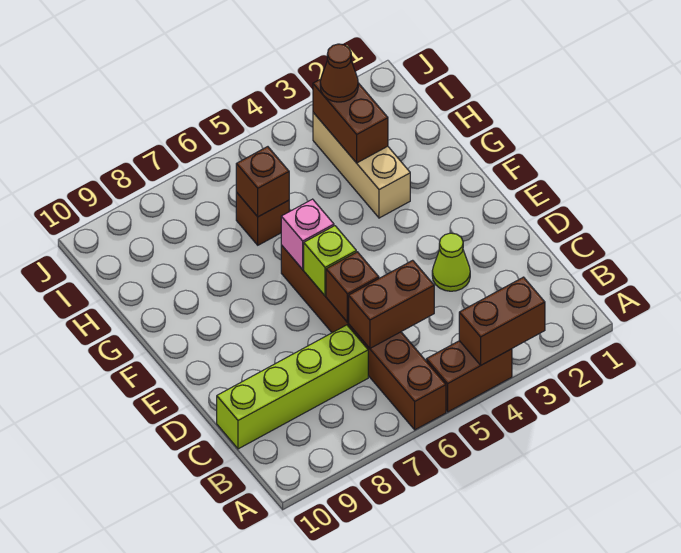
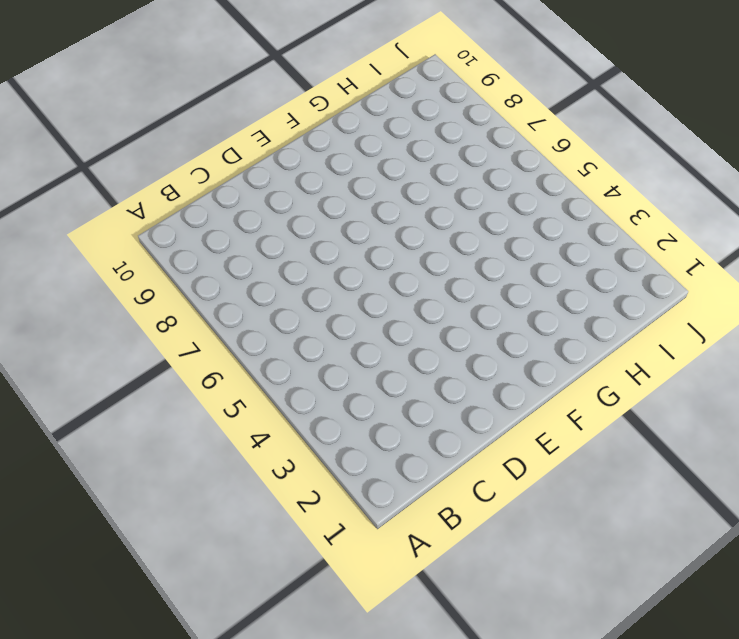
none -> brown brick A4:A5 level 1
none -> brown brick A6:F6 level 1
none -> lime brick C7:C10 level 1

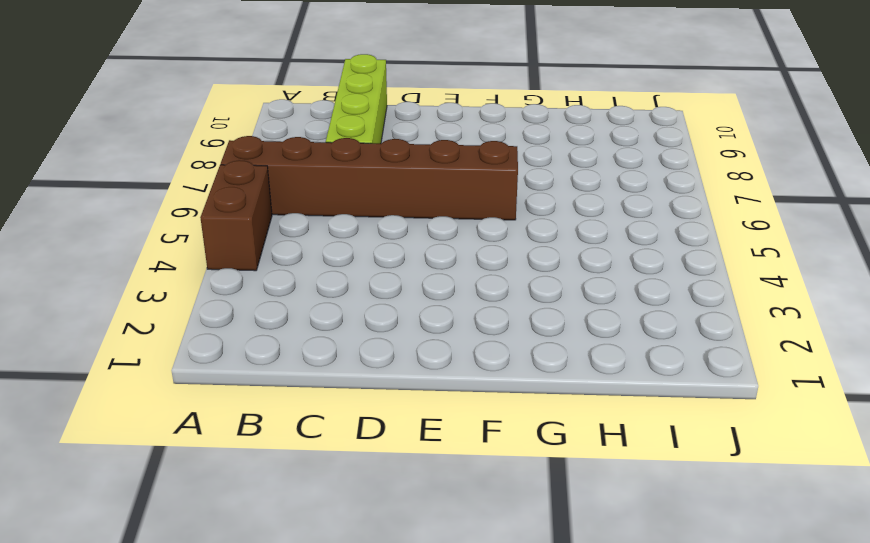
none -> lime cone D3 level 1
none -> tan brick G3:I3 level 1
none -> brown brick H6 level 1

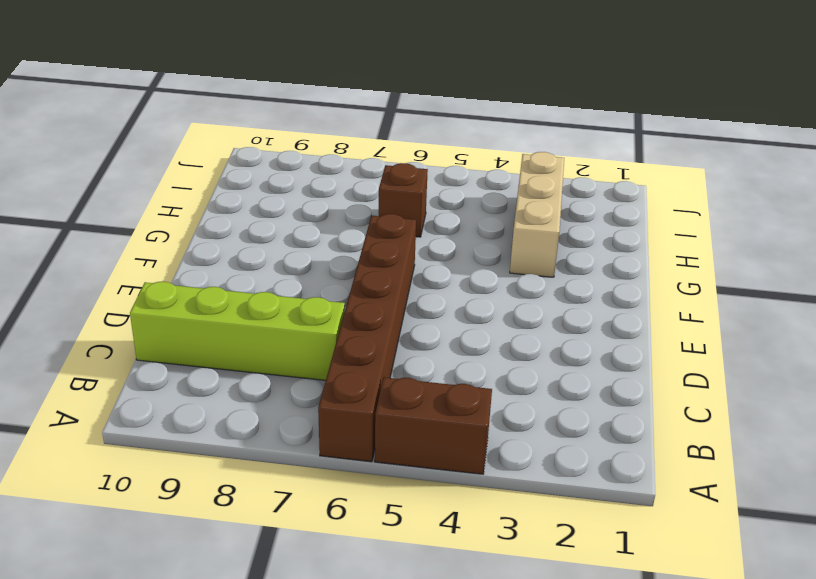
none -> lime cone D3 level 1
none -> brown brick A3:A4 level 2
none -> brown brick C5:C6 level 2

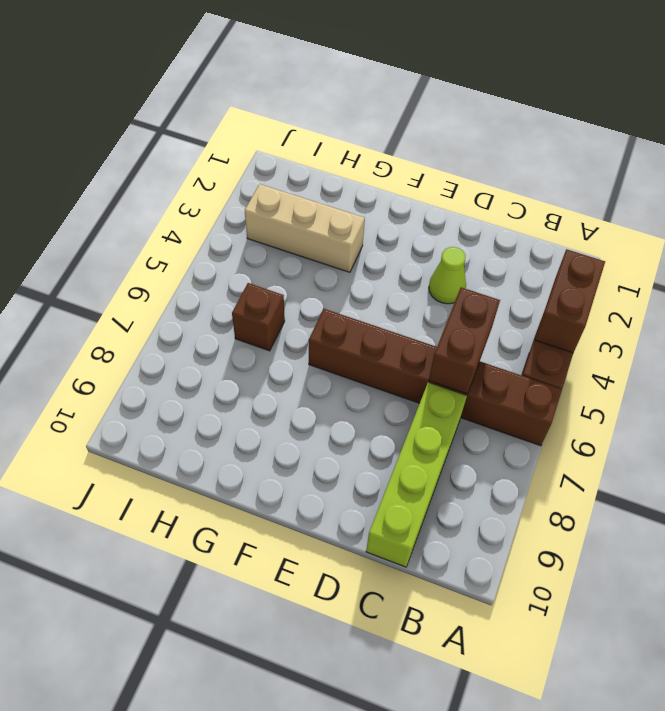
none -> brown brick D6 level 2
none -> lime brick E6 level 2
none -> pink brick F6 level 2

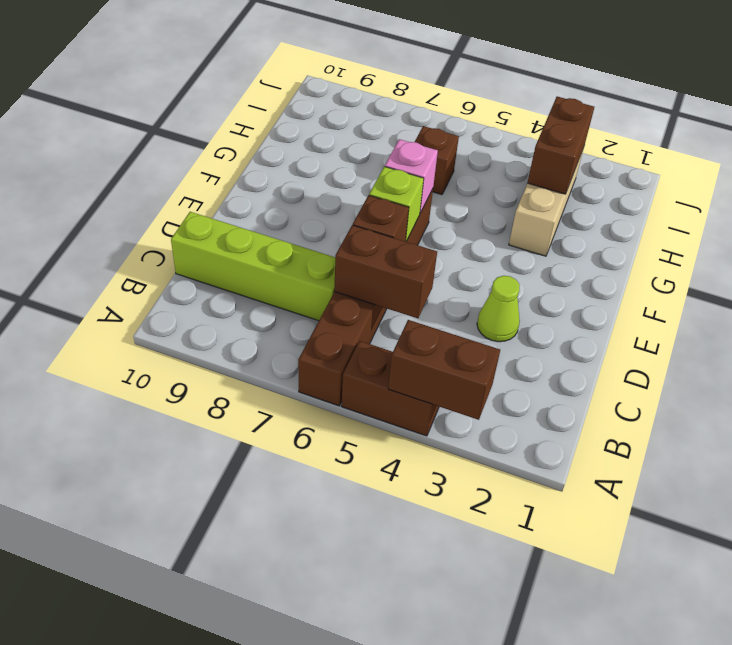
none -> brown brick H6 level 2
none -> brown cone I3 level 3

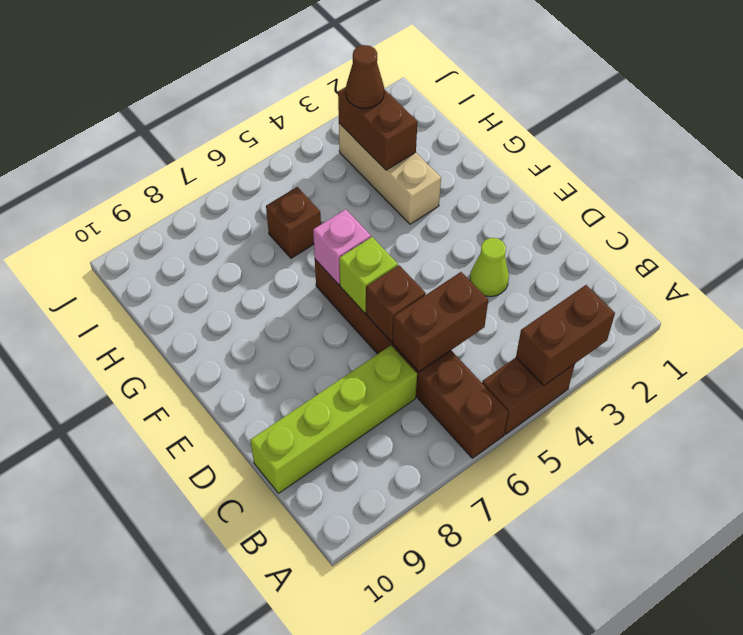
none -> brown brick H6 level 2

